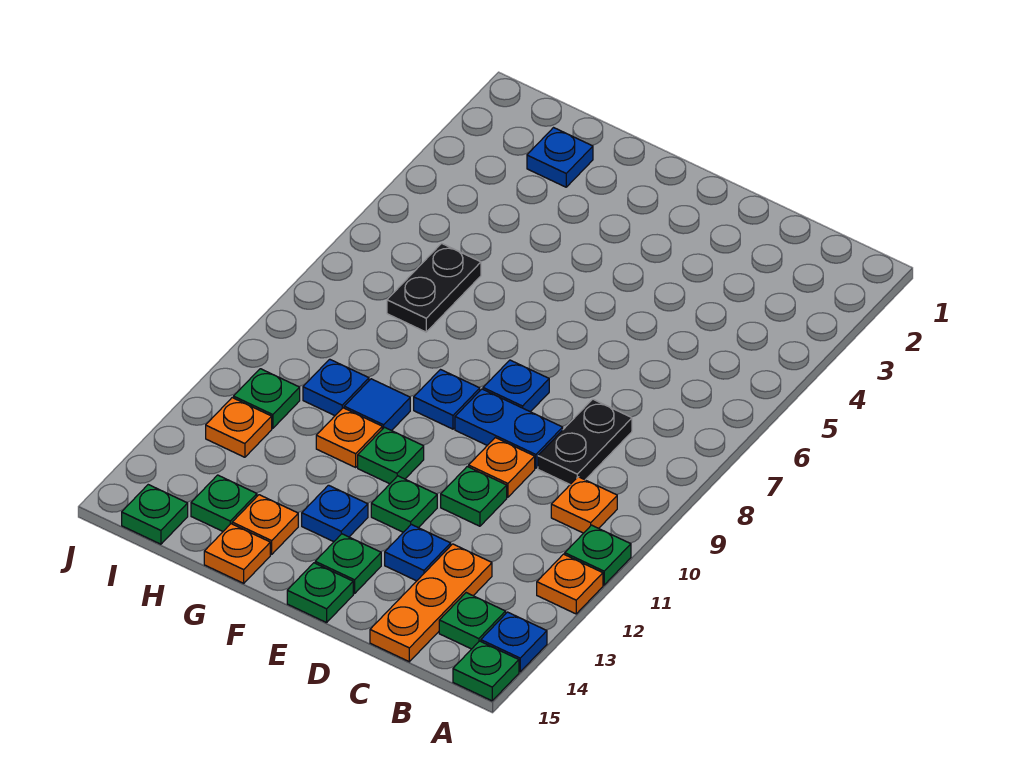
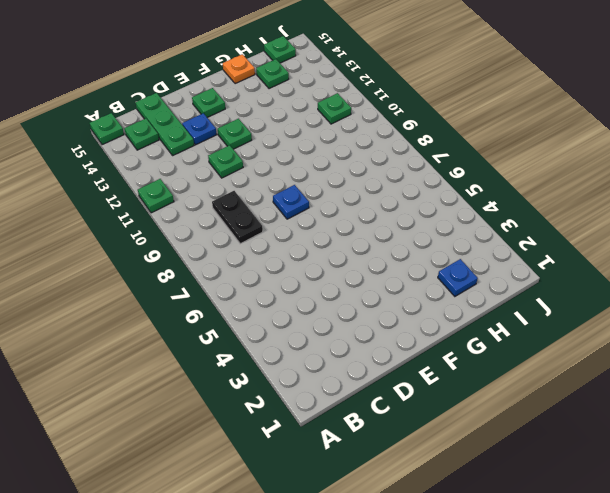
green plate C13:C15 level 1 -> orange plate C13:C15 level 1
none -> orange plate A12 level 1
none -> blue plate A14 level 1
none -> orange plate B10 level 1
none -> blue plate D9:E9 level 1

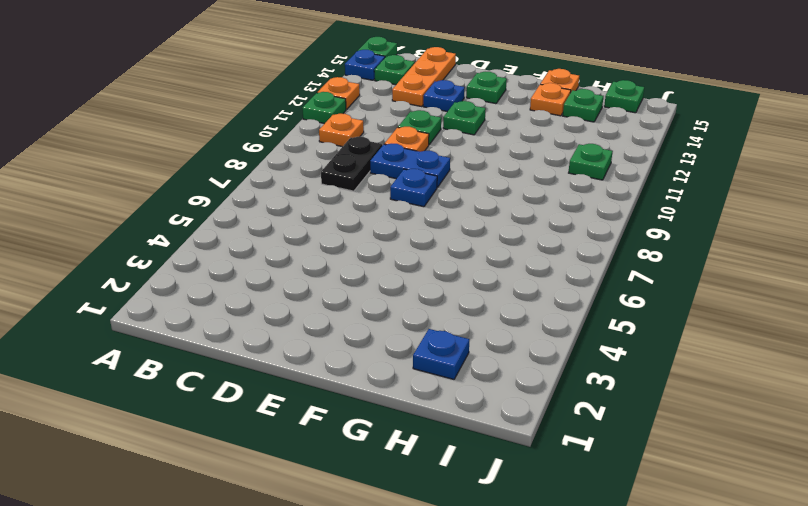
none -> green plate E15 level 1
none -> blue plate F9 level 1
none -> green plate F11 level 1
none -> blue plate F13 level 1

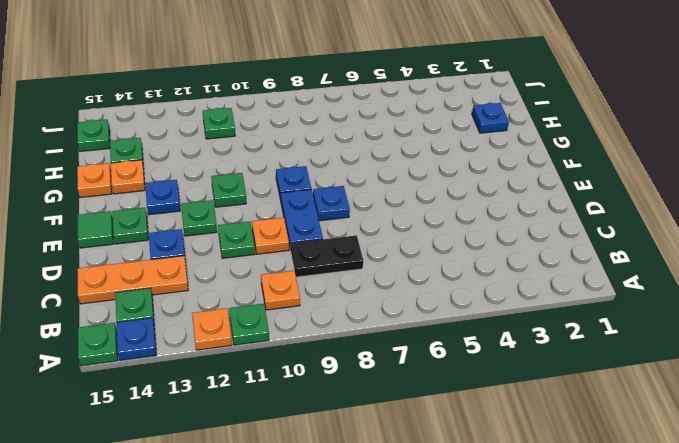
green tile E15 level 1 -> green plate E15 level 1
none -> blue tile G10 level 1
none -> orange plate G11 level 1
none -> black plate H6:H7 level 1
none -> blue plate H10 level 1

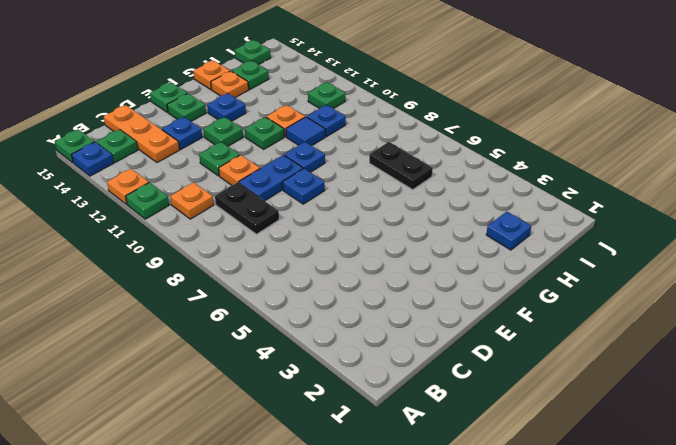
none -> orange plate I12 level 1

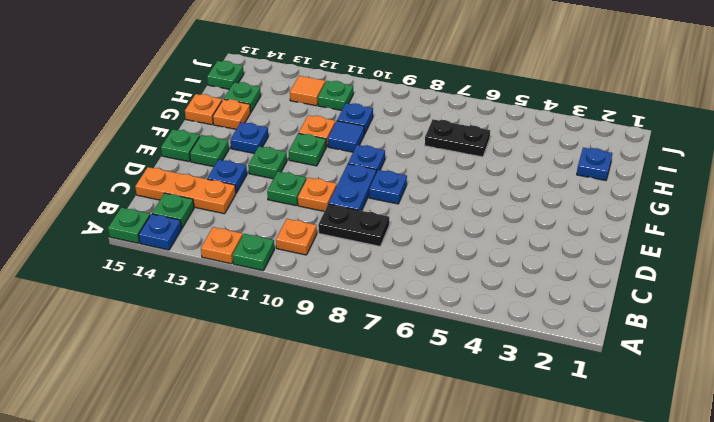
orange tile I12 level 1 -> orange plate I12 level 1

